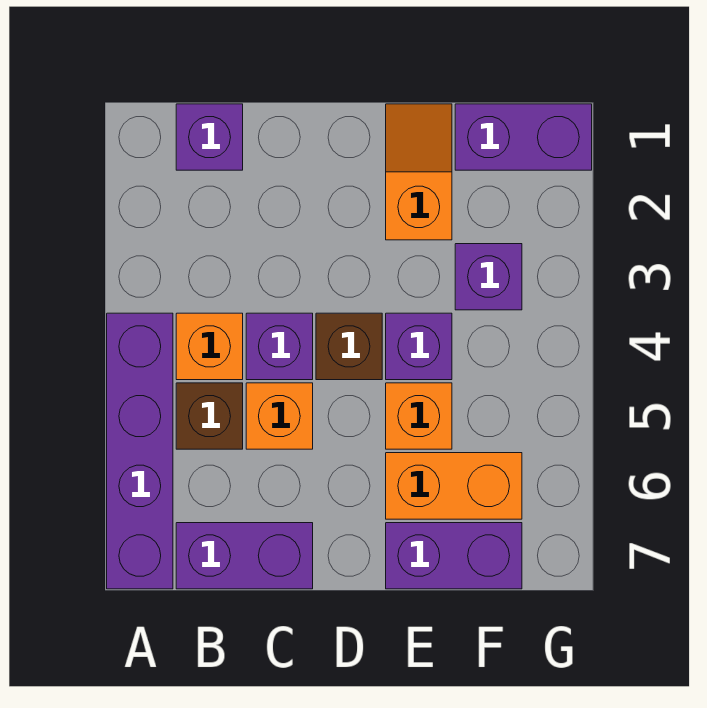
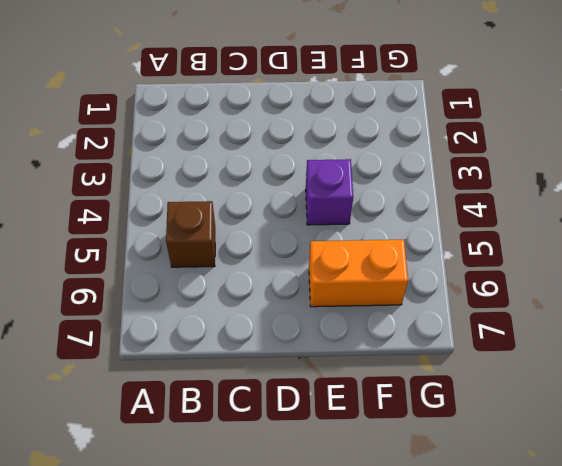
none -> purple brick A4:A7 level 1
none -> purple brick B1 level 1
none -> orange brick B4 level 1

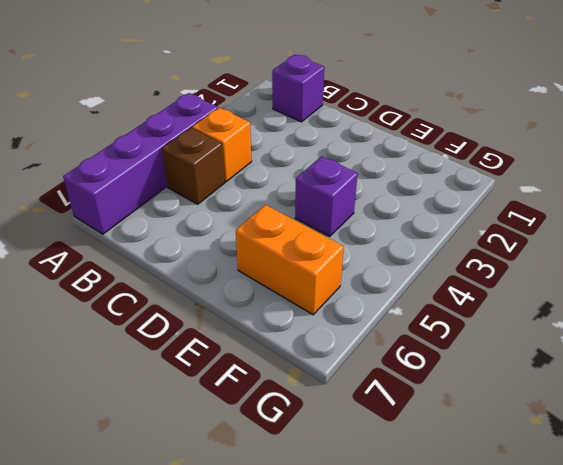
none -> purple brick B7:C7 level 1
none -> purple brick C4 level 1
none -> orange brick C5 level 1

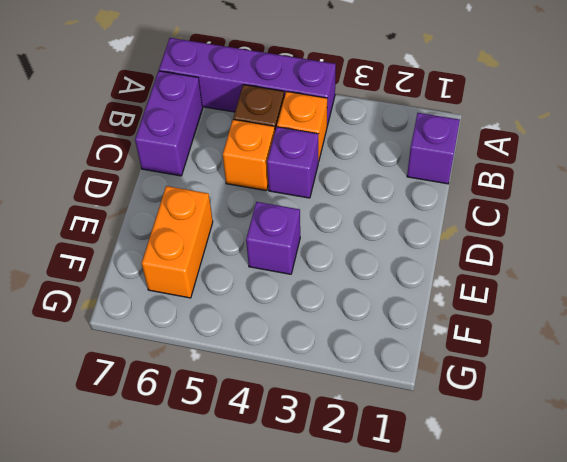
none -> brown brick D4 level 1
none -> orange slope E1:E2 level 1 top 2
none -> orange brick E5 level 1

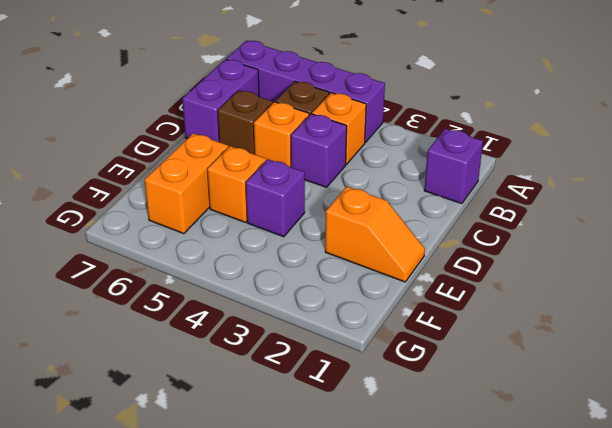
brown brick C6 level 1 -> brown brick D4 level 1
none -> purple brick E7:F7 level 1
none -> purple brick F1:G1 level 1
none -> purple brick F3 level 1

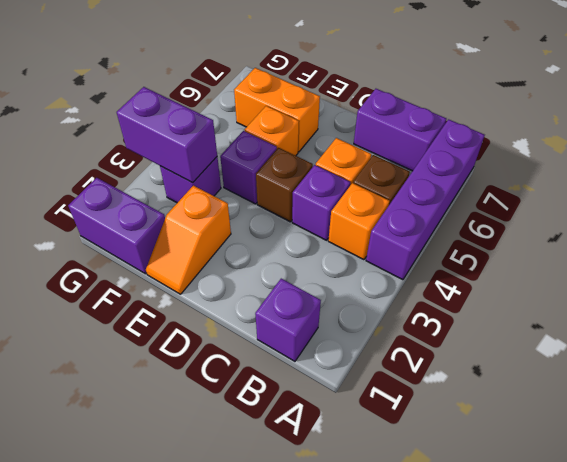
purple brick F3:G3 level 2 -> purple brick E7:F7 level 1

